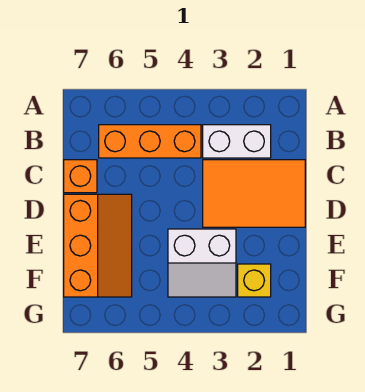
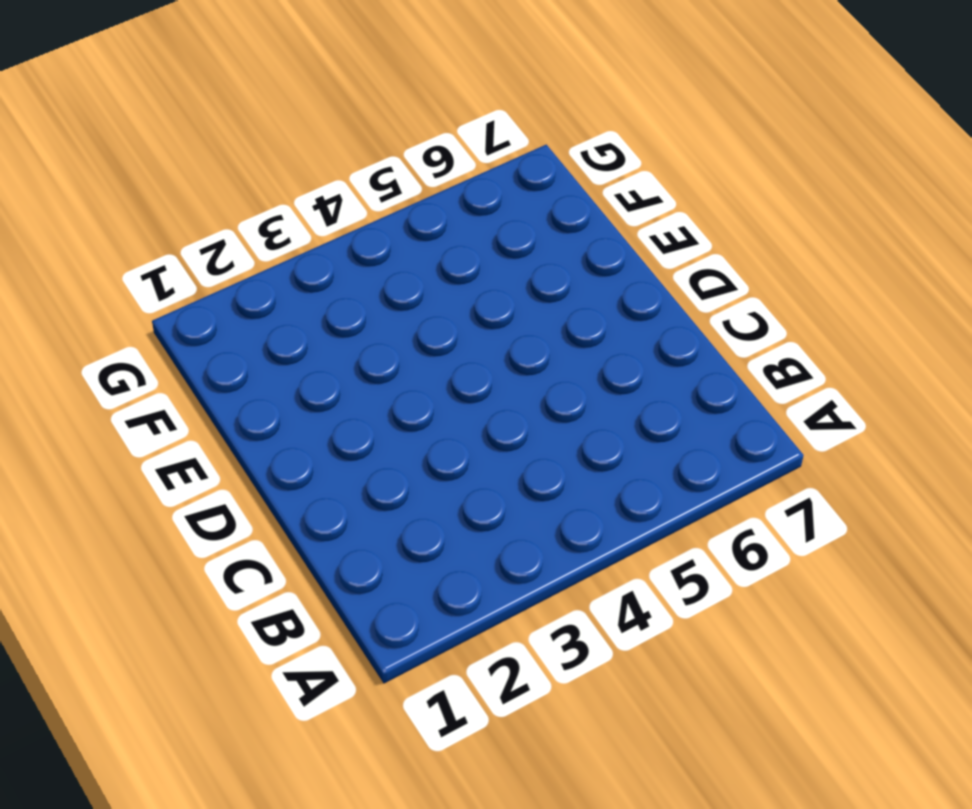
none -> white brick B2:B3 level 1
none -> orange brick B4:B6 level 1

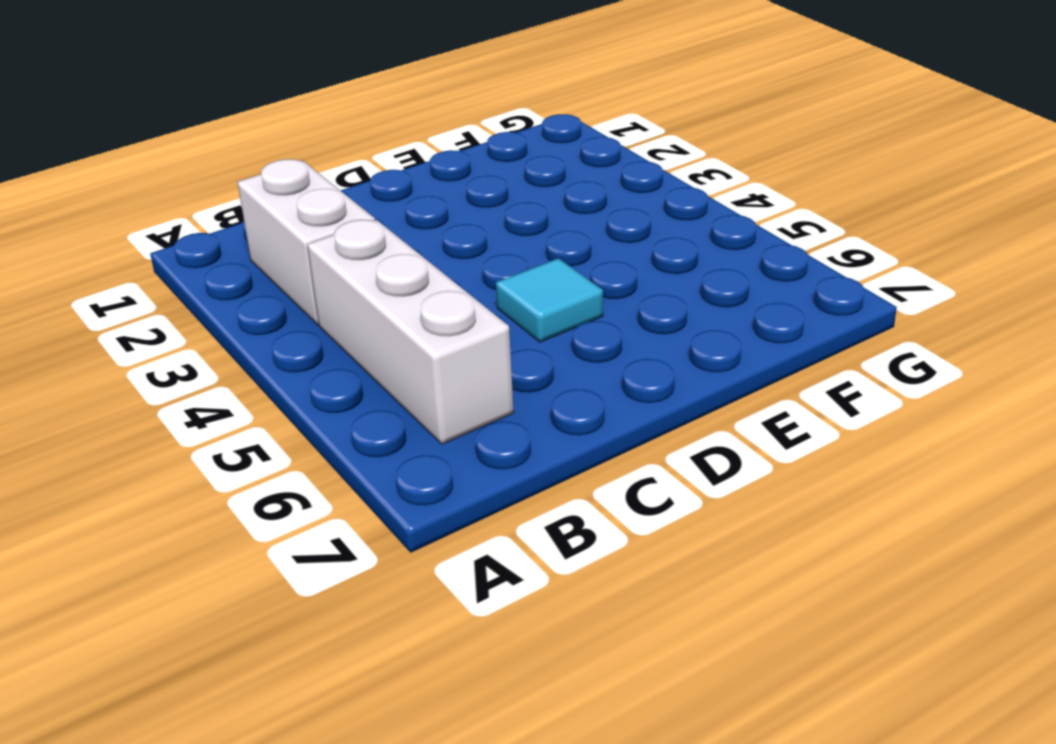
white brick B4:B6 level 1 -> orange brick B4:B6 level 1
cyan tile D5 level 1 -> none
none -> orange tile C1:D3 level 1
none -> orange brick C7 level 1

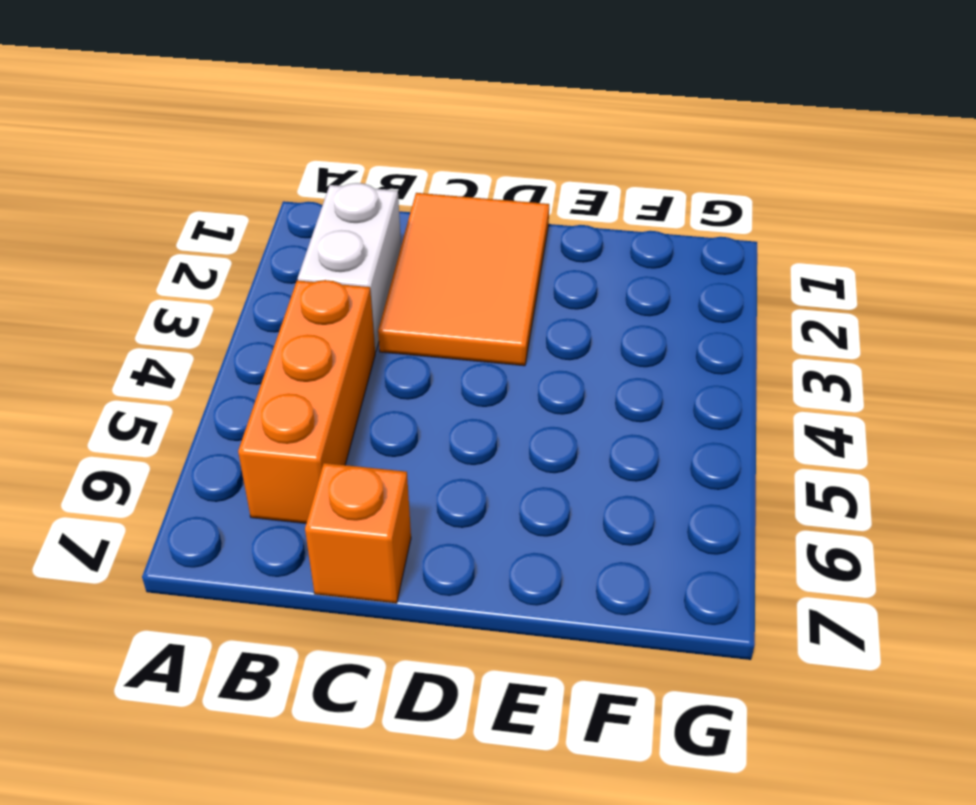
none -> orange slope D6:F7 level 1 top 7
none -> white slope E3:F4 level 1 top E

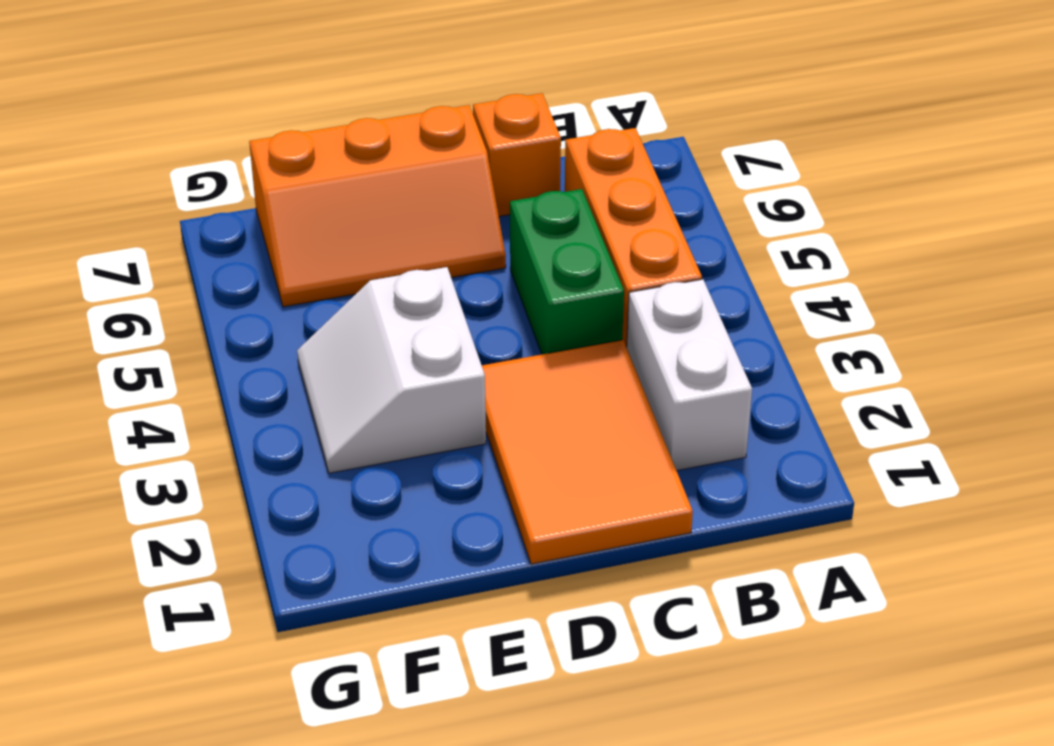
green brick C4:C5 level 1 -> none
none -> yellow brick F2 level 1

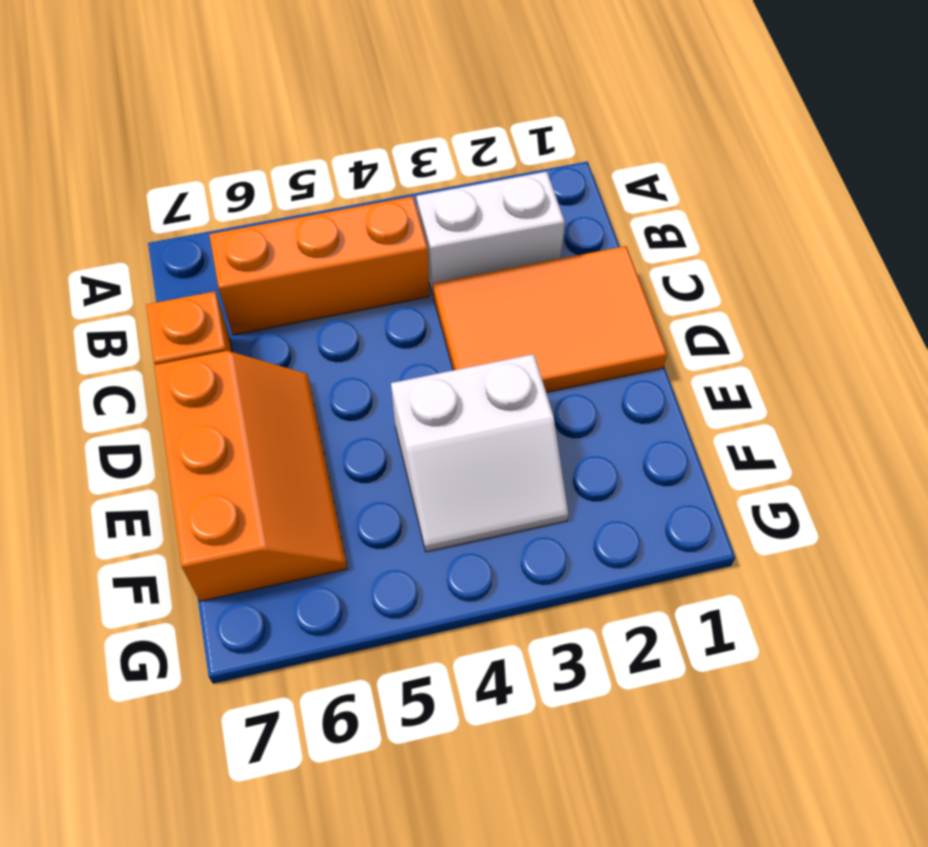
none -> yellow brick F2 level 1

